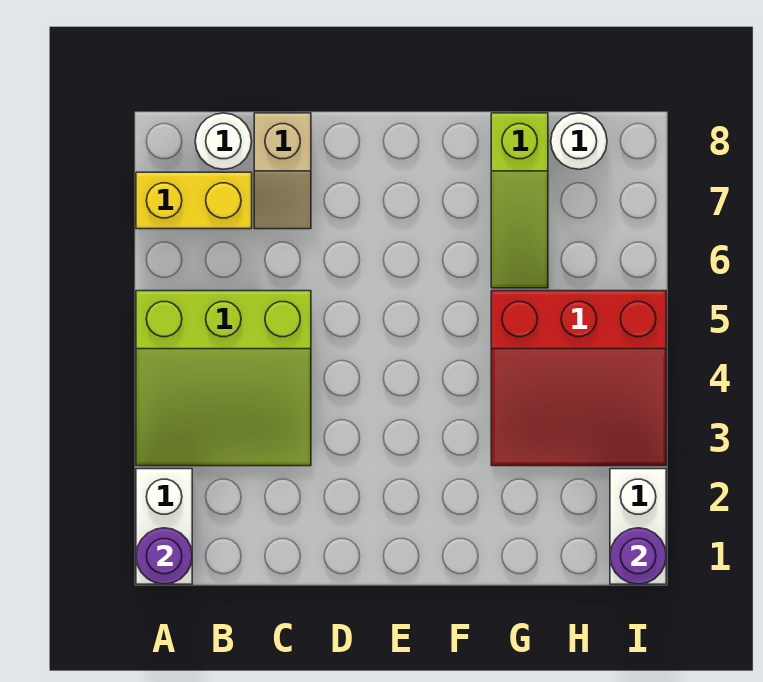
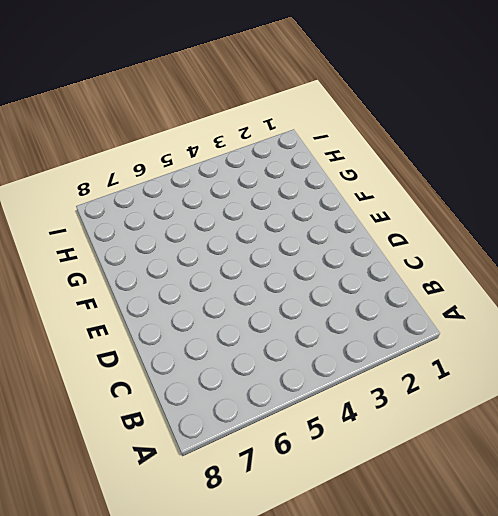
none -> white brick A1:A2 level 1
none -> lime slope A3:C5 level 1 top 5

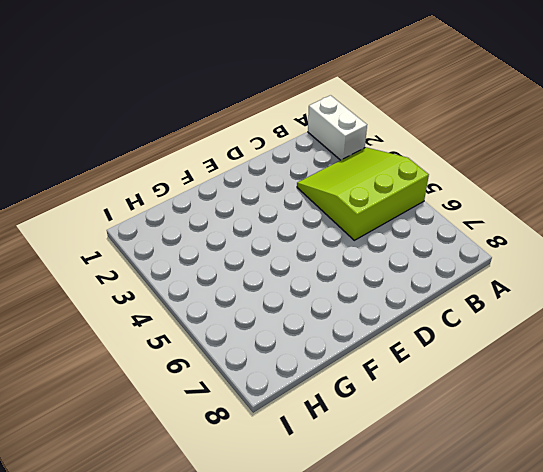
none -> yellow brick A7:B7 level 1
none -> white round brick B8 level 1

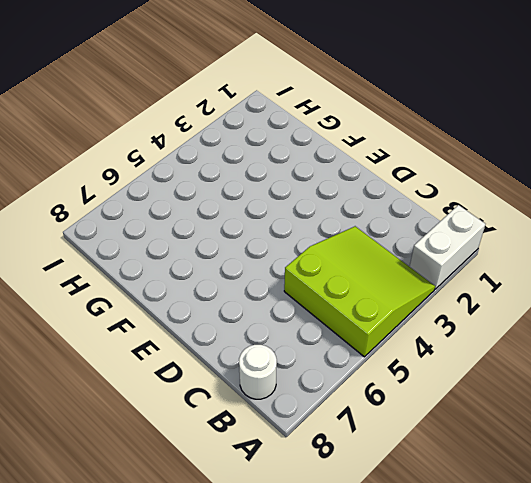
none -> yellow brick A7:B7 level 1
none -> tan slope C7:C8 level 1 top 8

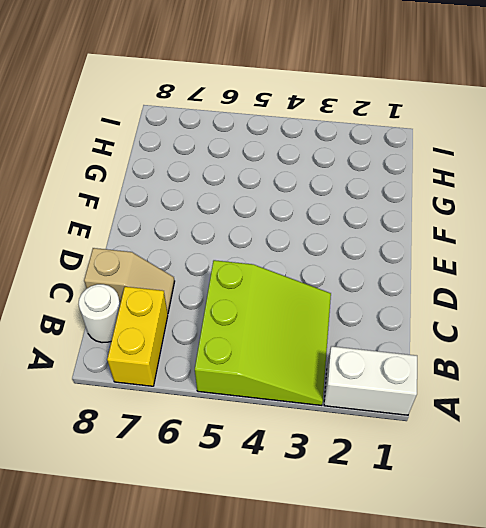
none -> red slope G3:I5 level 1 top 5
none -> lime slope G6:G8 level 1 top 8

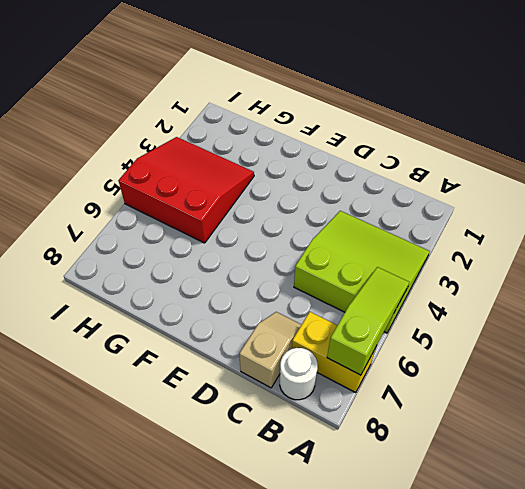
lime slope A5:A7 level 2 top 7 -> lime slope G6:G8 level 1 top 8
none -> white brick A1:A2 level 1
none -> white round brick H8 level 1

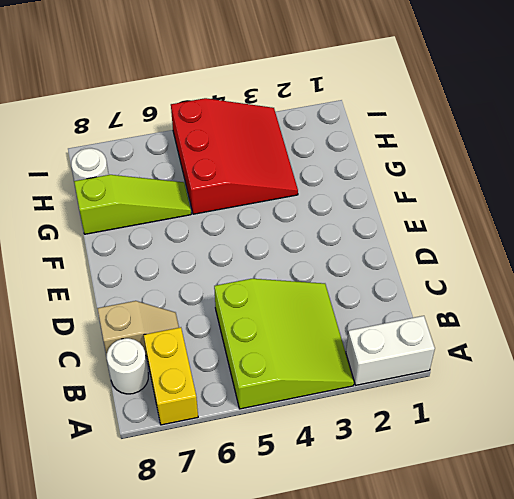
none -> white brick I1:I2 level 1
none -> purple round brick A1 level 2

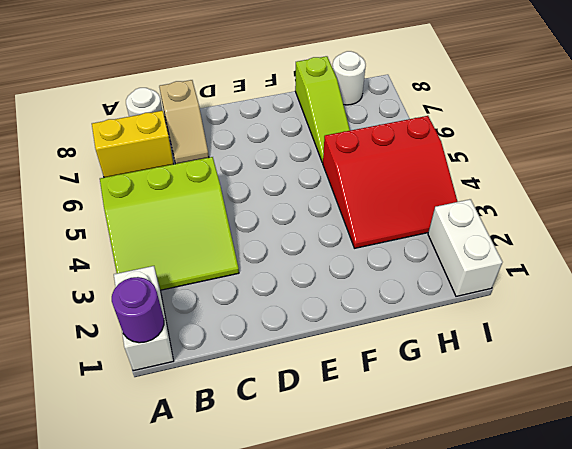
none -> purple round brick I1 level 2

